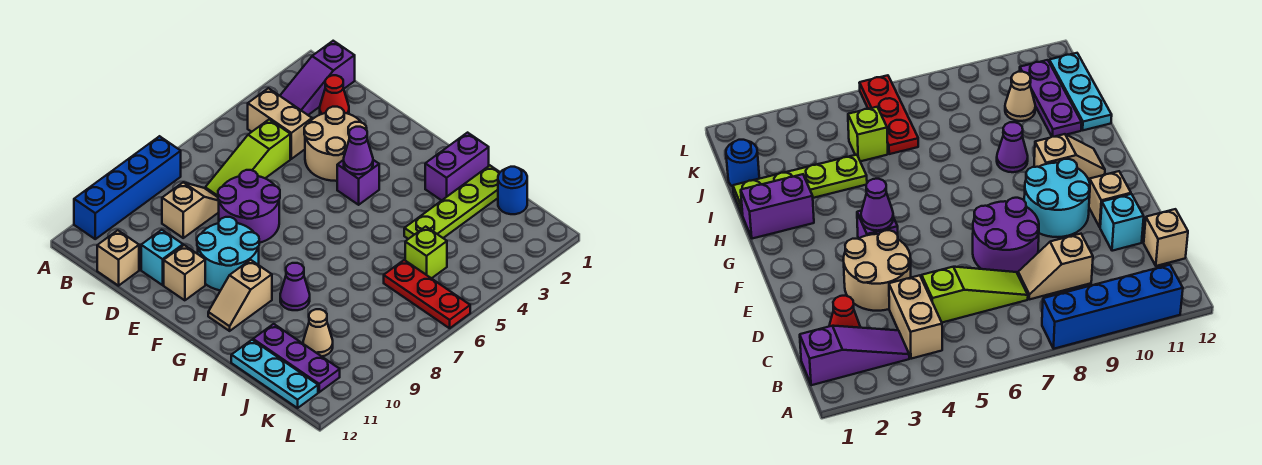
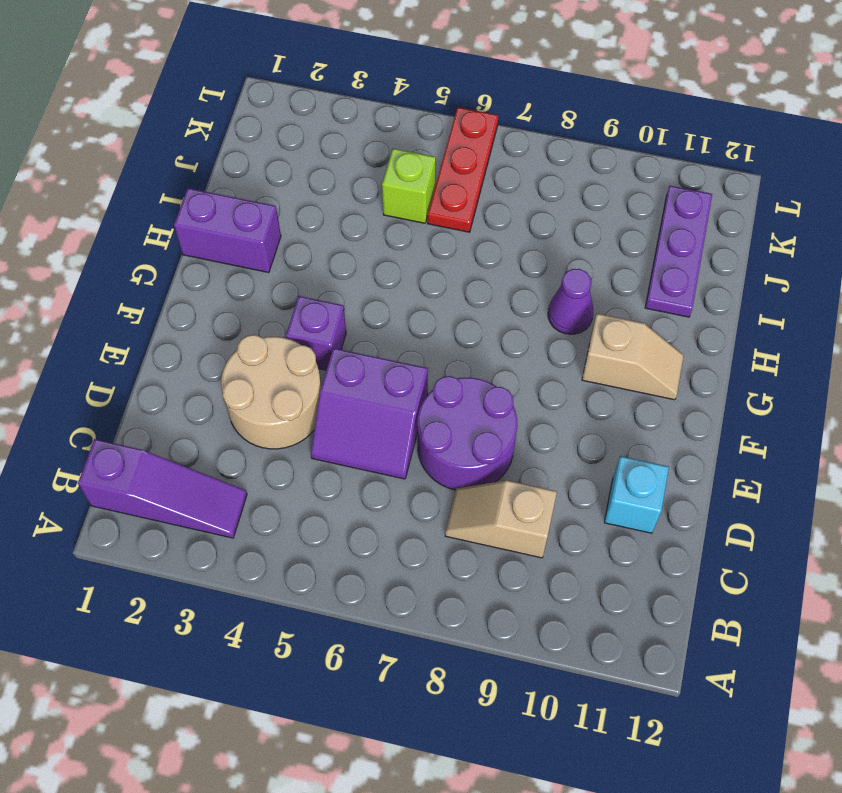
purple slope D5:E6 level 1 top E -> none
none -> blue brick A8:A11 level 1
none -> tan brick B4:C4 level 1
none -> red cone C2 level 1

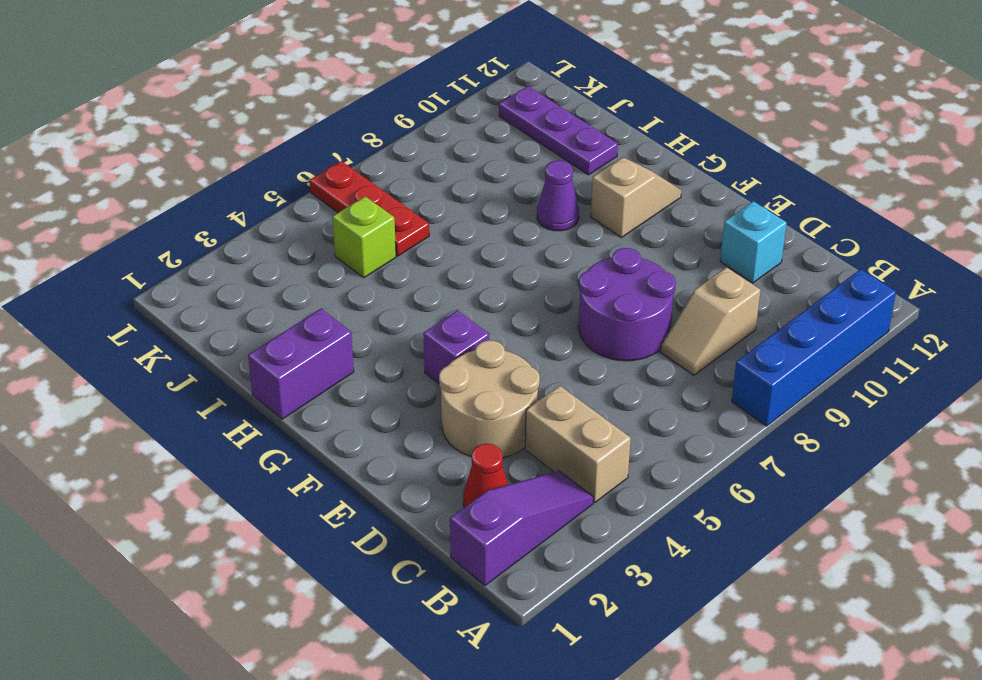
none -> lime slope C5:C7 level 1 top 5
none -> tan brick C12 level 1
none -> cyan round brick E9:F10 level 1

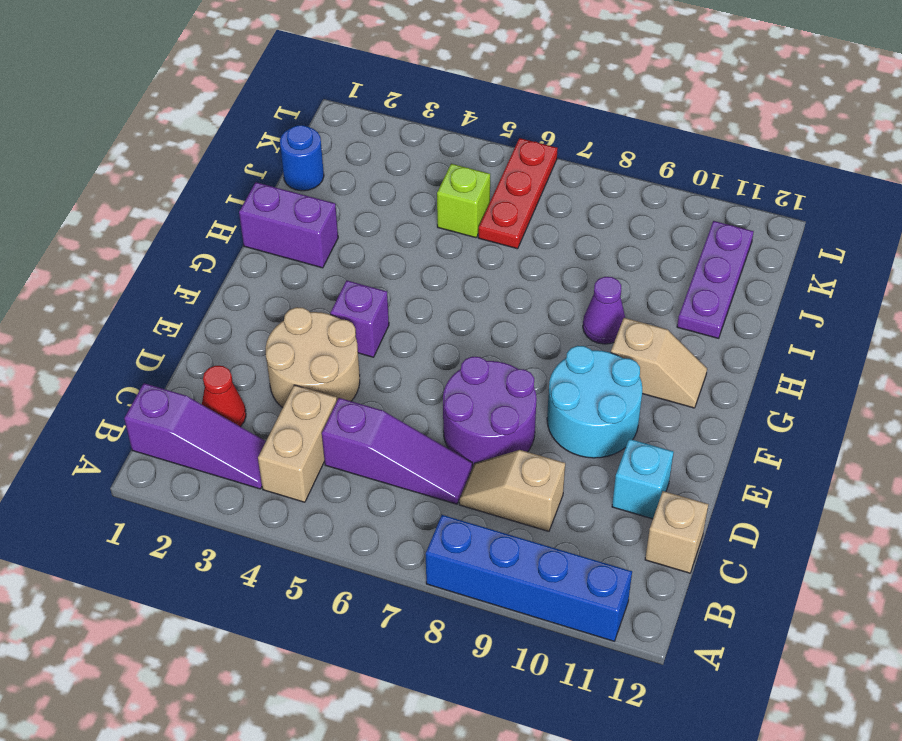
purple slope C5:C7 level 1 top 5 -> lime slope C5:C7 level 1 top 5
none -> tan brick E11 level 1
none -> lime plate I1:I4 level 1
none -> cyan plate I12:K12 level 1

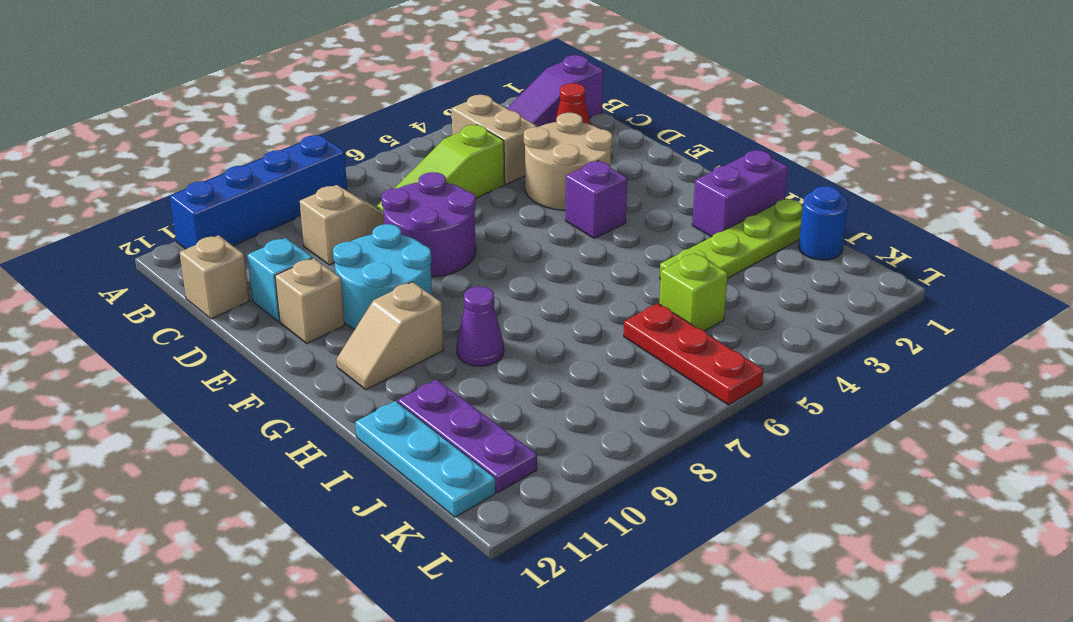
none -> tan cone J10 level 1
none -> purple cone F4 level 2

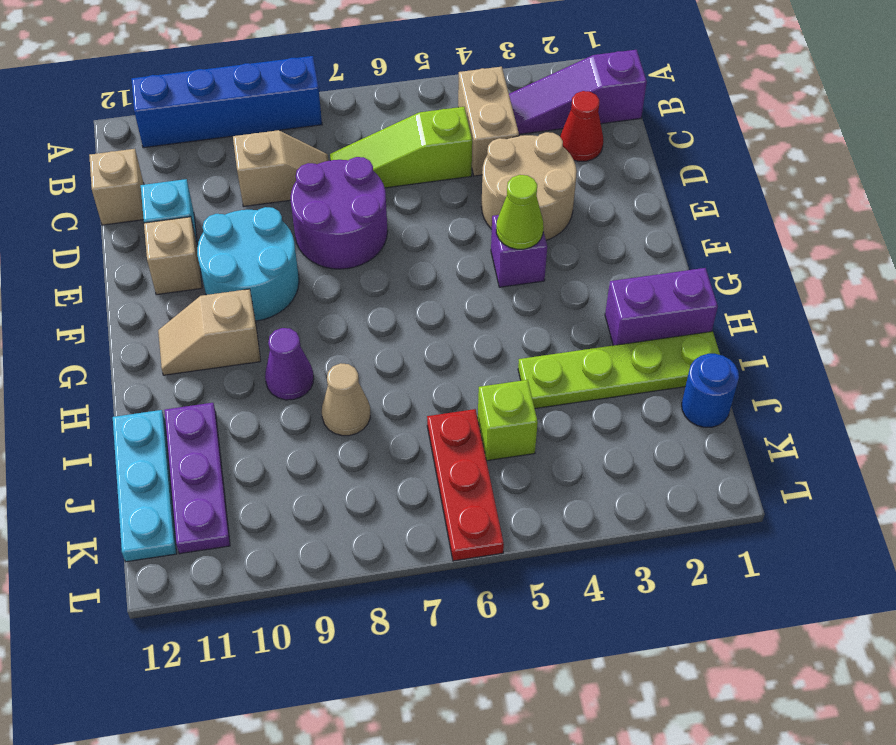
lime cone F4 level 2 -> purple cone F4 level 2
tan cone I8 level 1 -> tan cone J10 level 1

